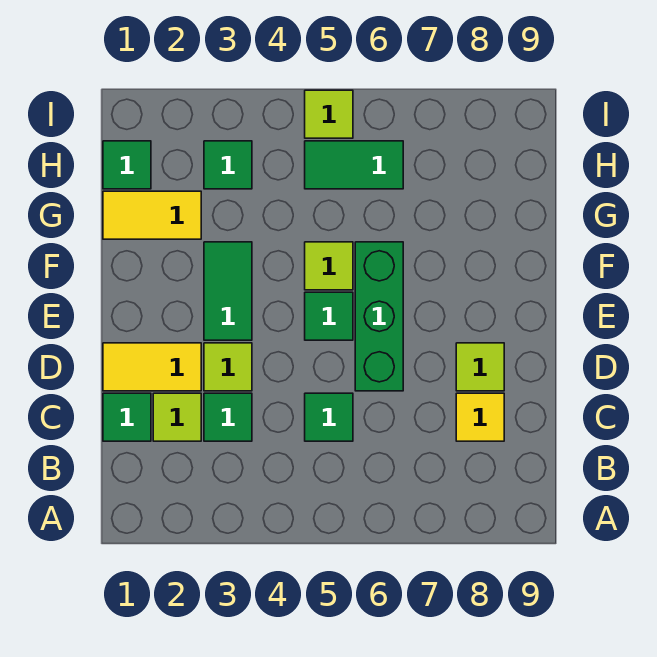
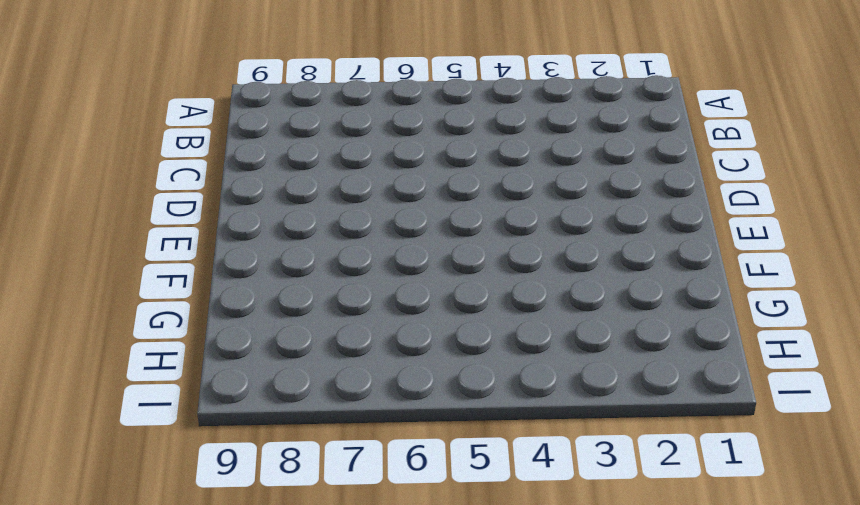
none -> green tile C1 level 1
none -> lime tile C2 level 1
none -> green tile C3 level 1

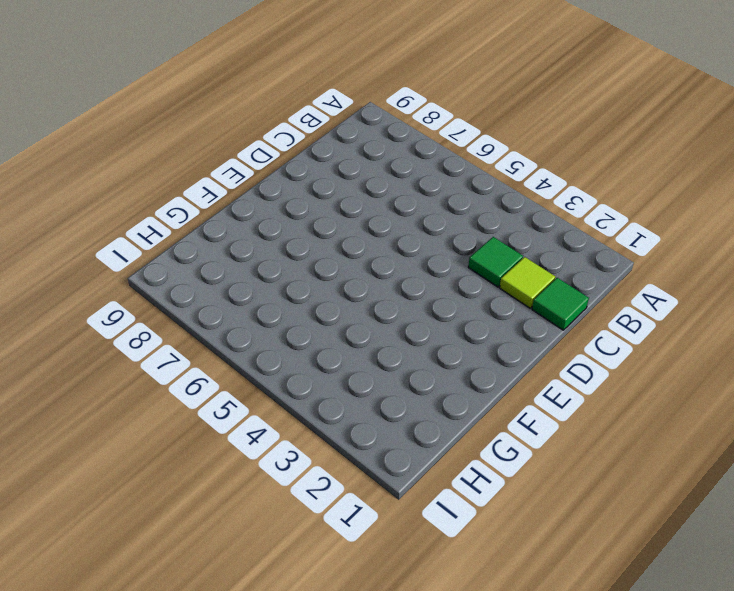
none -> green tile C5 level 1
none -> yellow tile C8 level 1
none -> yellow tile D1:D2 level 1

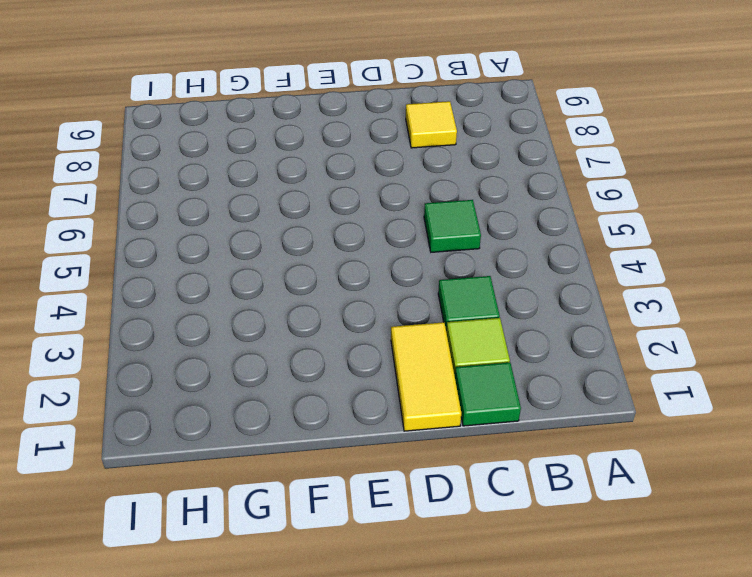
none -> lime tile D3 level 1
none -> green brick D6:F6 level 1
none -> lime tile D8 level 1

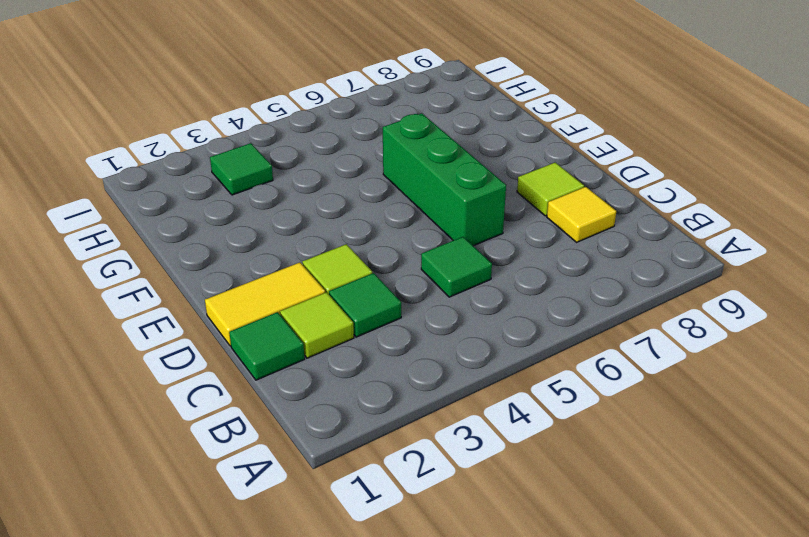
none -> green tile E3:F3 level 1
none -> green tile E5 level 1
none -> lime tile F5 level 1

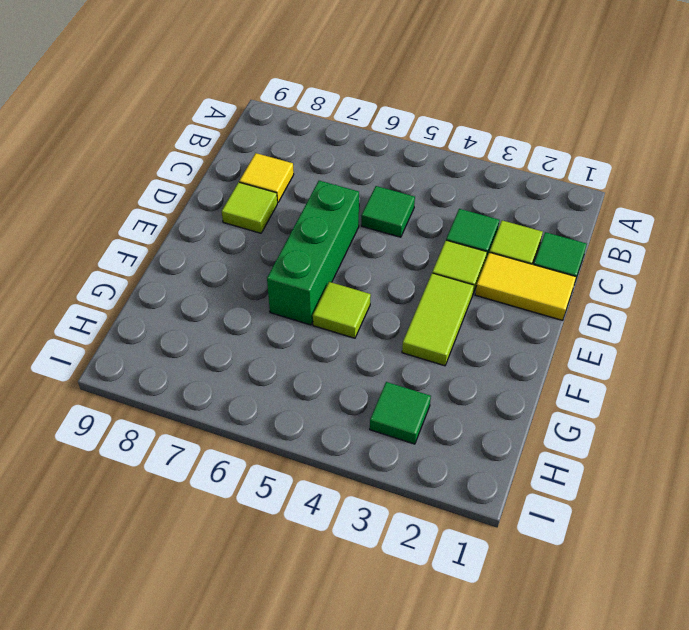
lime tile E3:F3 level 1 -> green tile E3:F3 level 1
none -> green tile E5 level 1
none -> yellow tile G1:G2 level 1
none -> green tile H1 level 1

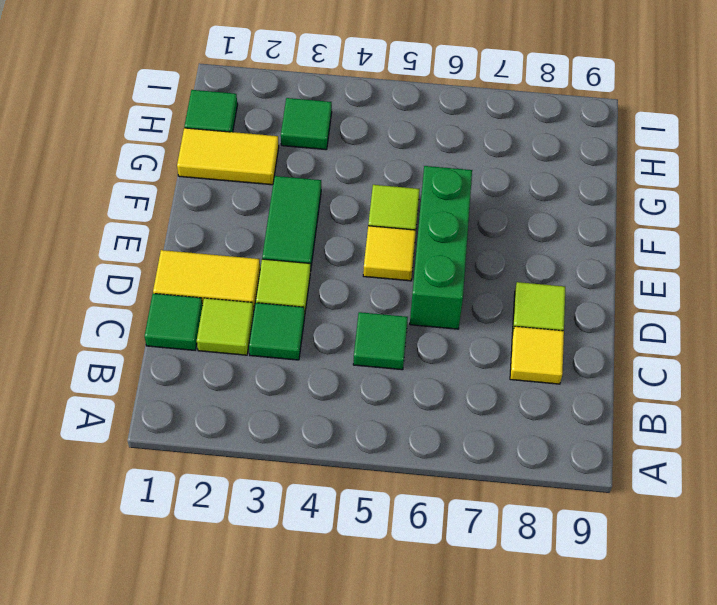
yellow tile E5 level 1 -> green tile E5 level 1
none -> green tile H5:H6 level 1
none -> lime tile I5 level 1

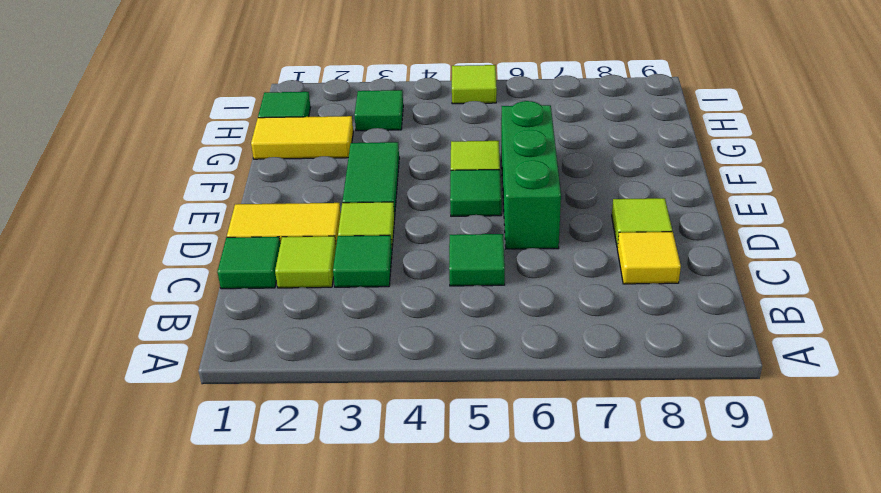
none -> green tile H5:H6 level 1

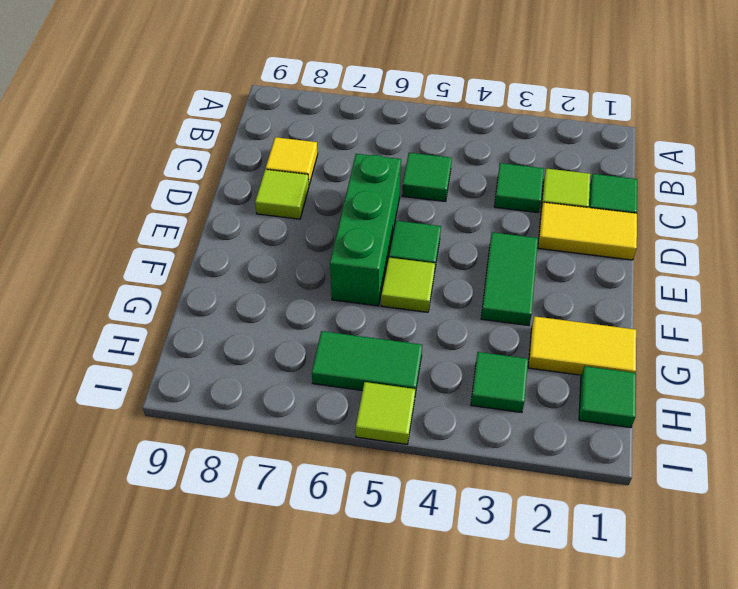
none -> lime tile D3 level 1

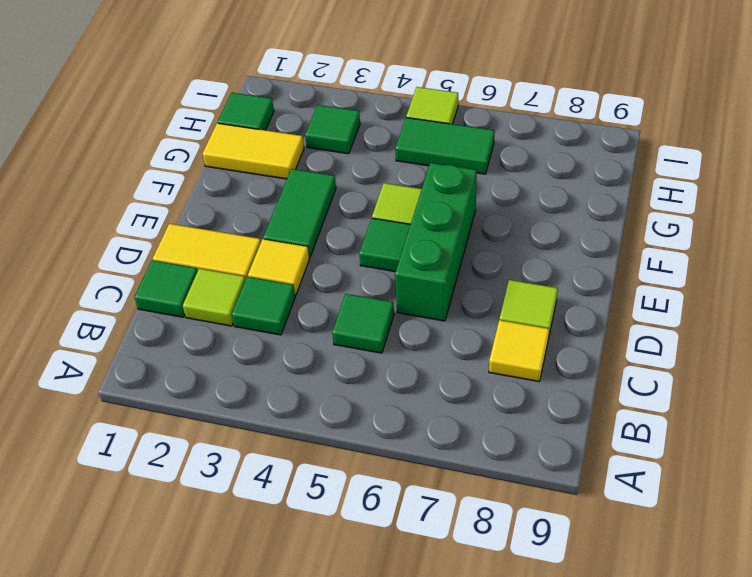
yellow tile D3 level 1 -> lime tile D3 level 1

